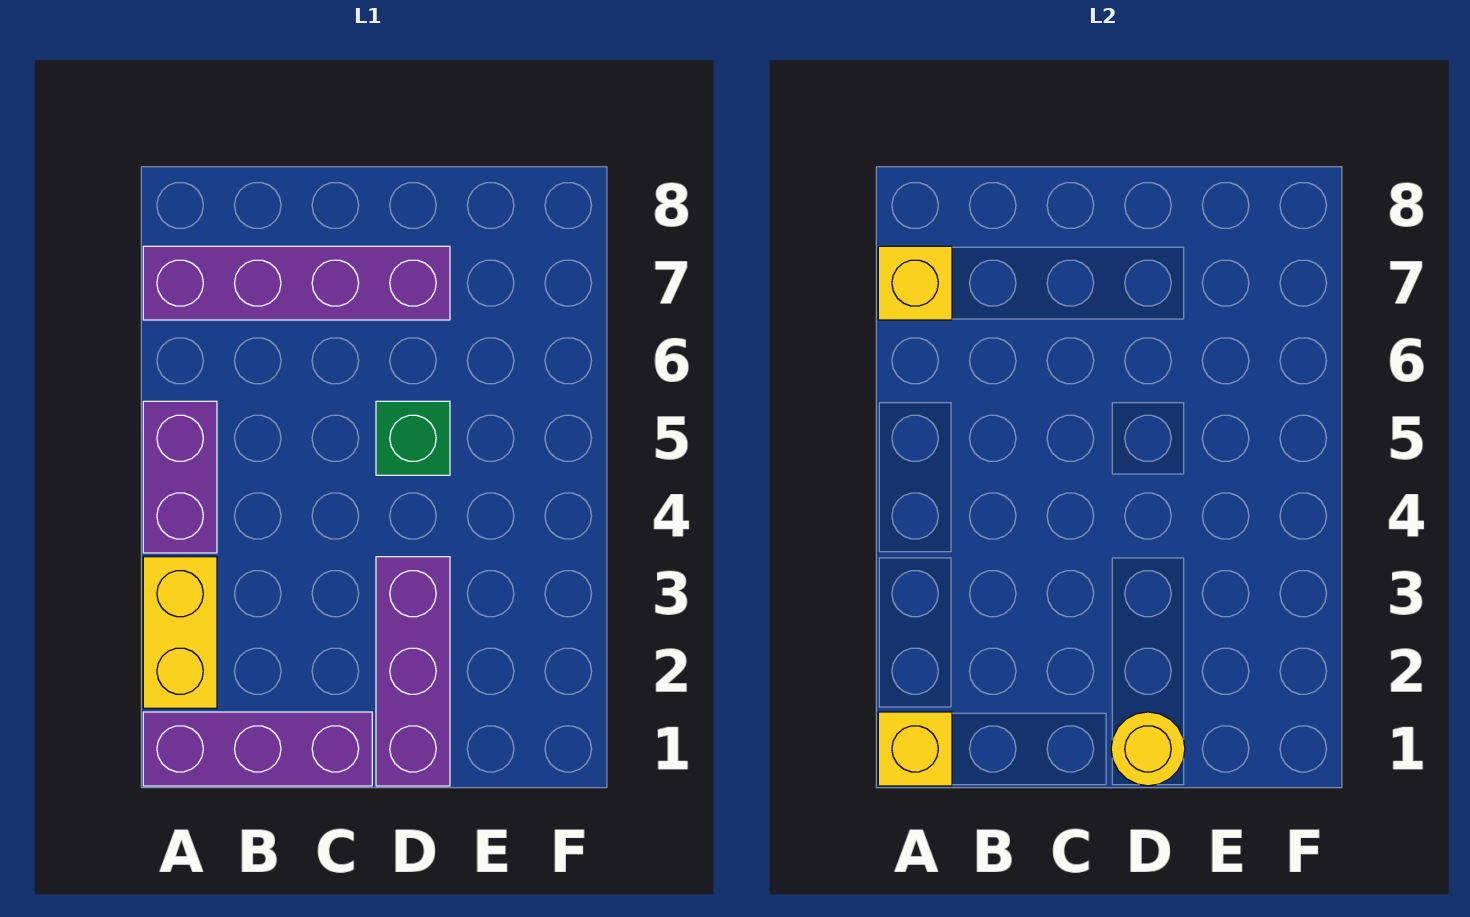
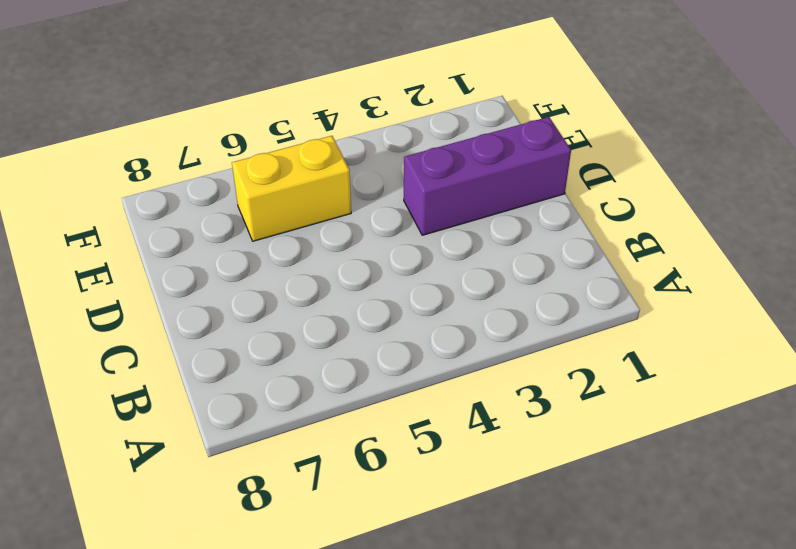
yellow brick E5:E6 level 1 -> yellow brick A2:A3 level 1
none -> purple brick A1:C1 level 1
none -> purple brick A4:A5 level 1

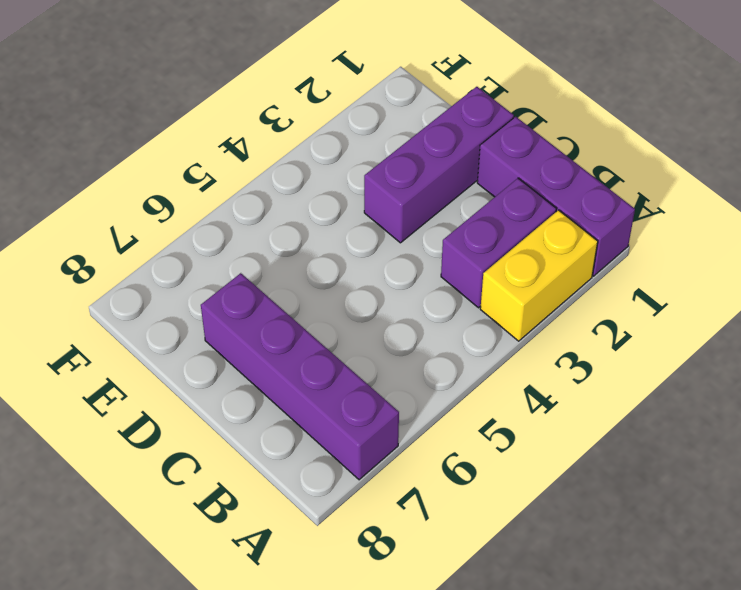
purple brick B2:B3 level 1 -> purple brick A4:A5 level 1
none -> green brick D5 level 1
none -> yellow brick A1 level 2

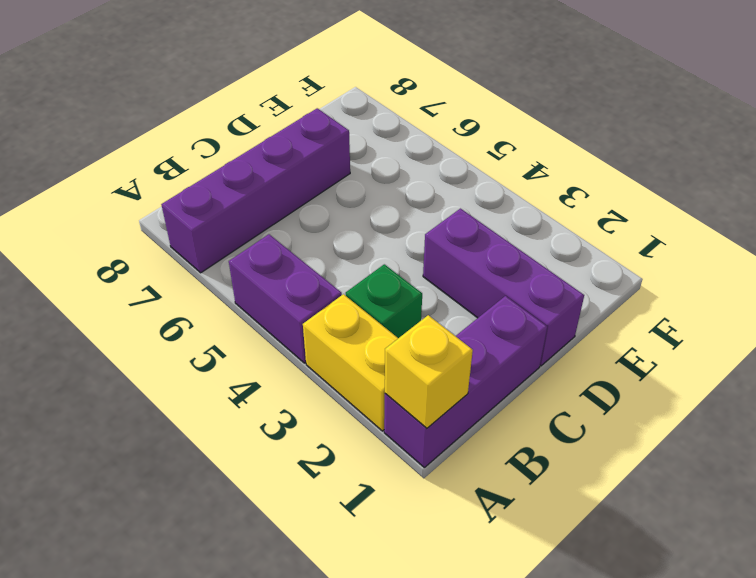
green brick B3 level 1 -> green brick D5 level 1
none -> yellow brick A7 level 2
none -> yellow round brick D1 level 2

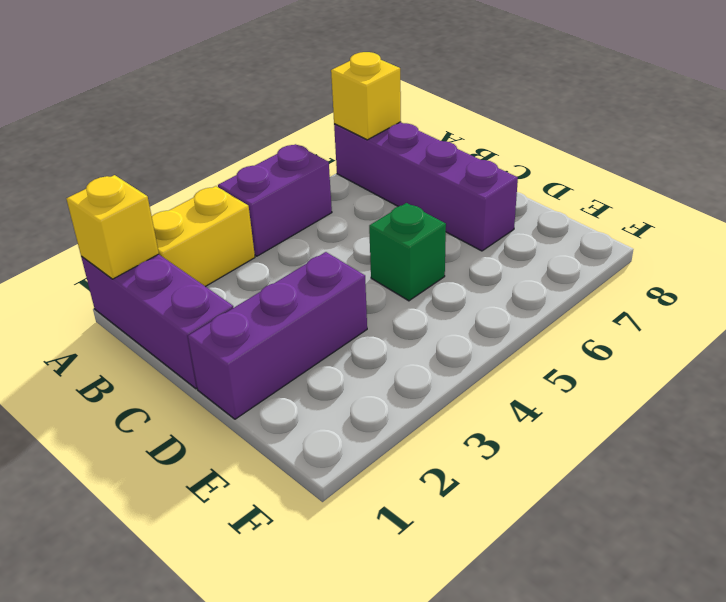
none -> yellow round brick D1 level 2

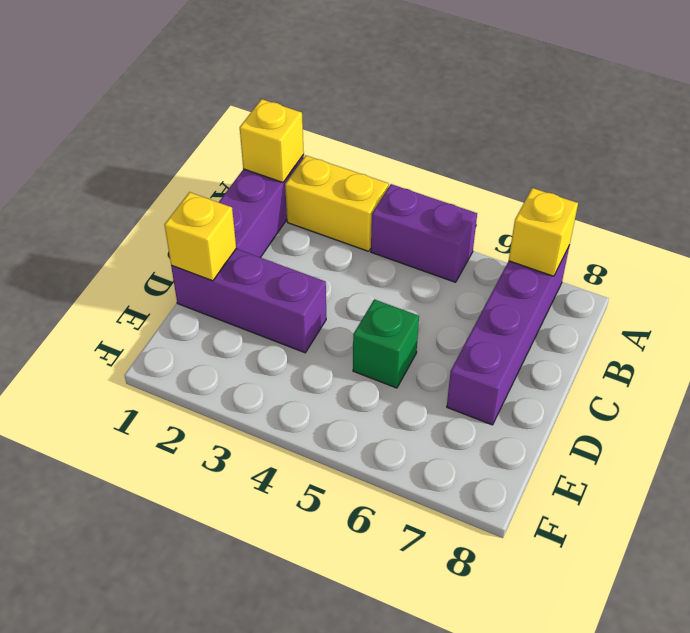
yellow brick D1 level 2 -> yellow round brick D1 level 2

